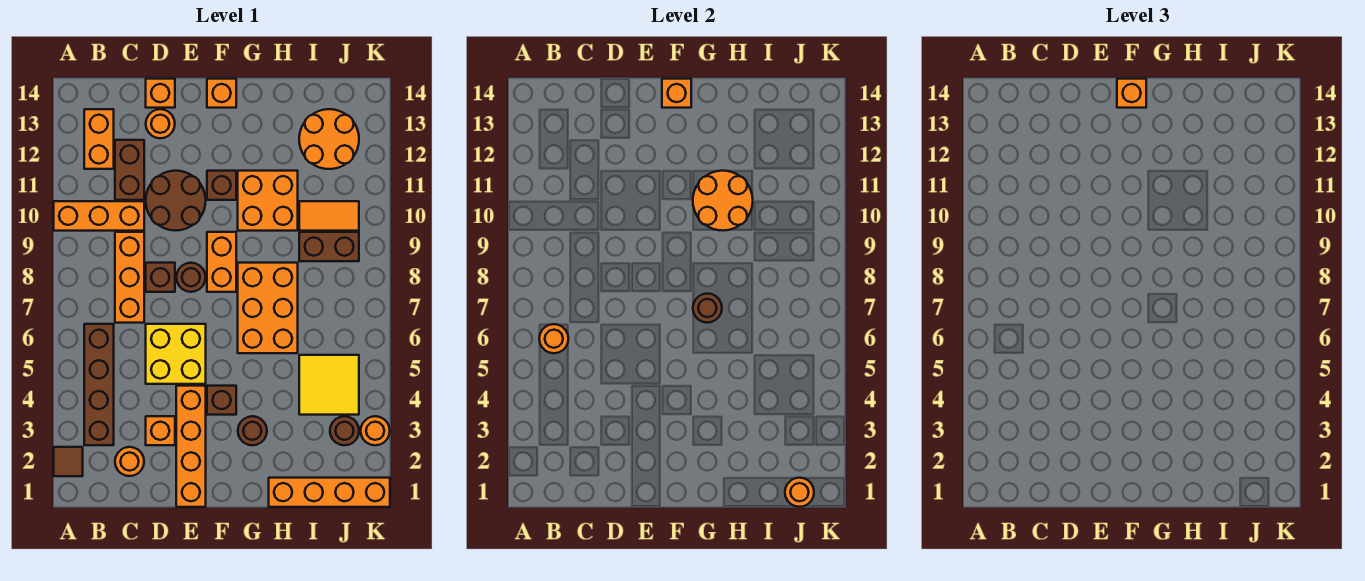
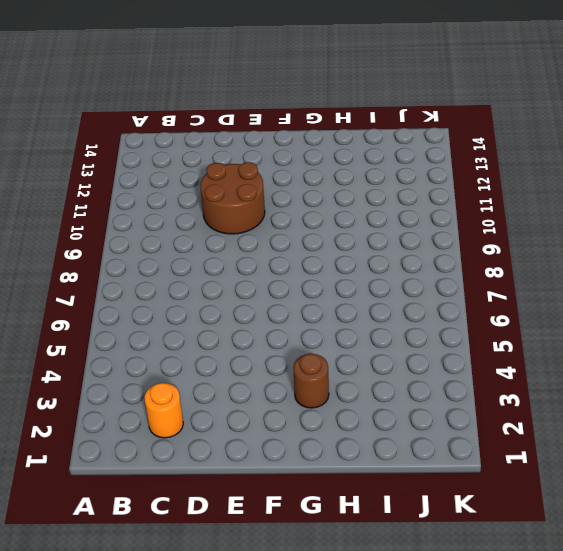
none -> brown tile A2 level 1
none -> orange brick A10:C10 level 1
none -> brown brick B3:B6 level 1
none -> orange brick B12:B13 level 1

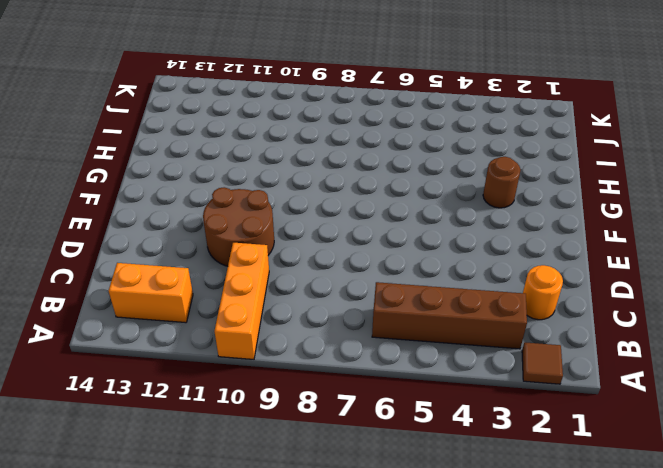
none -> orange brick C7:C9 level 1
none -> brown brick C11:C12 level 1
none -> orange brick D3 level 1
none -> yellow brick D5:E6 level 1

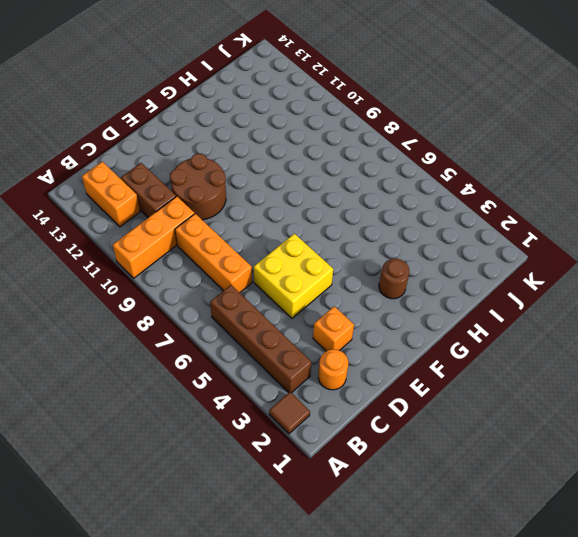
none -> brown brick D8 level 1
none -> orange round brick D13 level 1
none -> orange brick D14 level 1
none -> orange brick E1:E4 level 1

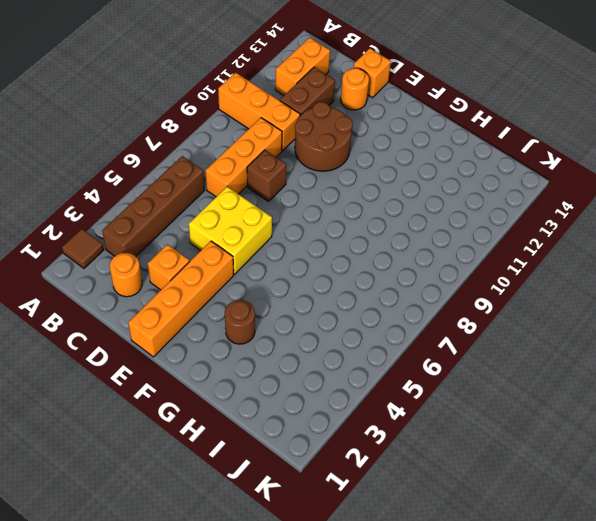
none -> brown round brick E8 level 1
none -> brown brick F4 level 1
none -> orange brick F8:F9 level 1
none -> brown brick F11 level 1

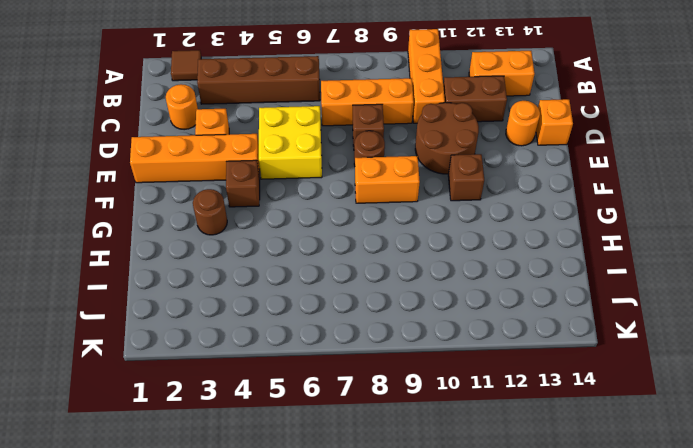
none -> orange brick F14 level 1
none -> orange brick G6:H8 level 1
none -> orange brick G10:H11 level 1
none -> orange brick H1:K1 level 1

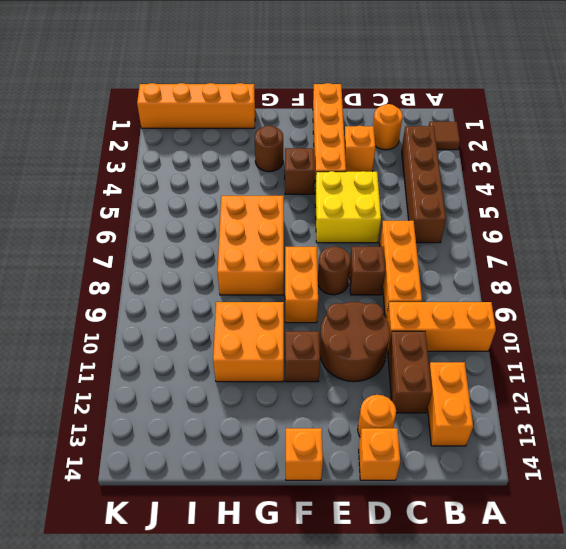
none -> yellow tile I4:J5 level 1
none -> brown brick I9:J9 level 1
none -> orange tile I10:J10 level 1
none -> orange round brick I12:J13 level 1

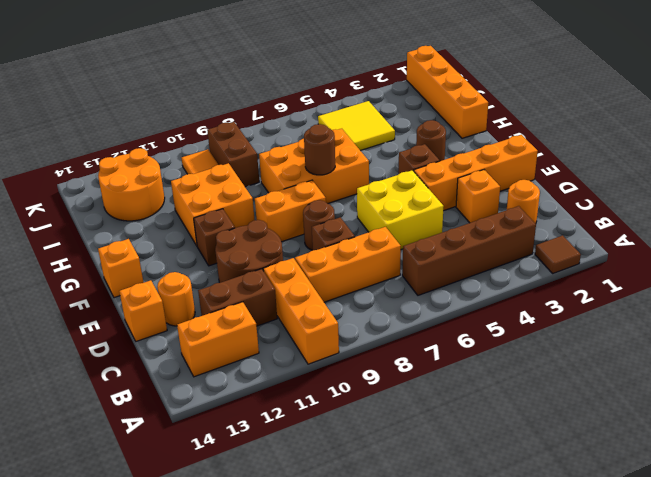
none -> brown round brick J3 level 1
none -> orange round brick K3 level 1
none -> orange round brick B6 level 2
none -> orange brick F14 level 2

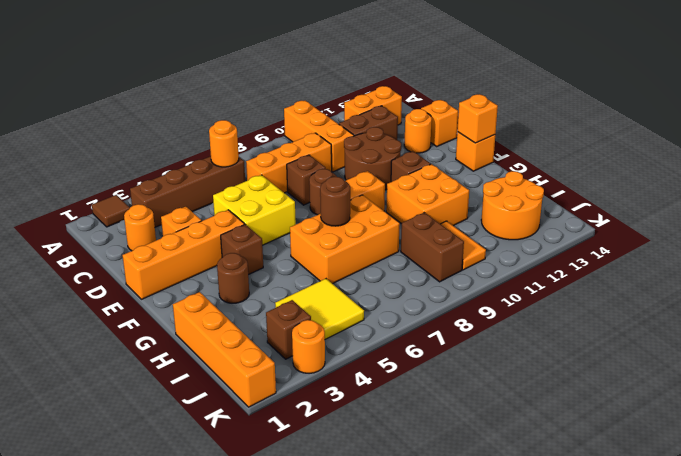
brown brick J3 level 1 -> brown round brick J3 level 1
none -> orange round brick G10:H11 level 2
none -> orange round brick J1 level 2
none -> orange brick F14 level 3

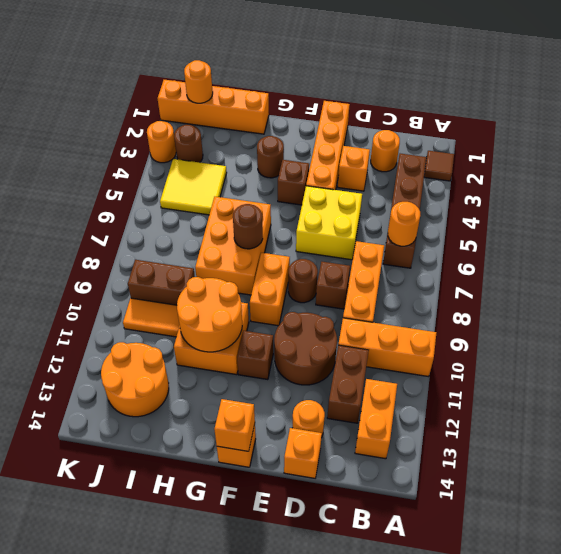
none -> orange brick F14 level 3

